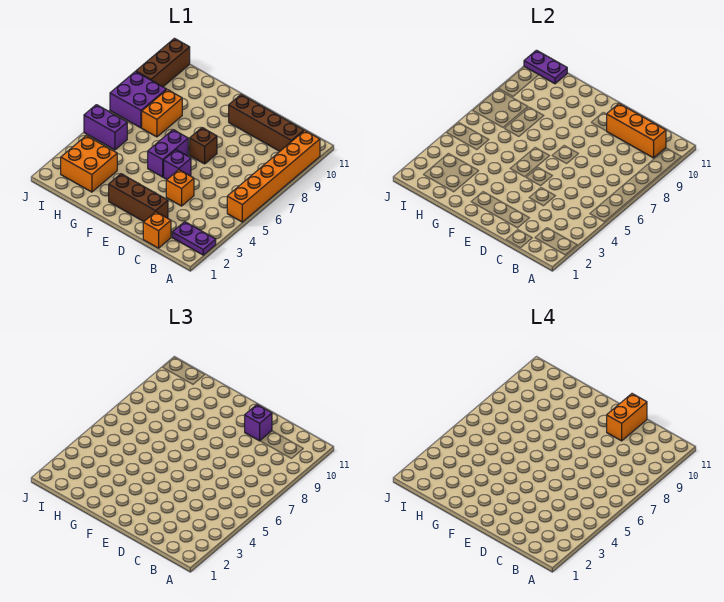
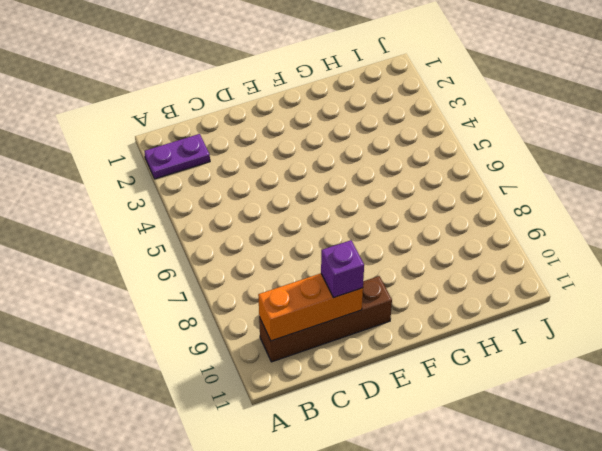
none -> orange brick A5:A10 level 1
none -> orange brick C1 level 1
none -> brown brick D2:F2 level 1

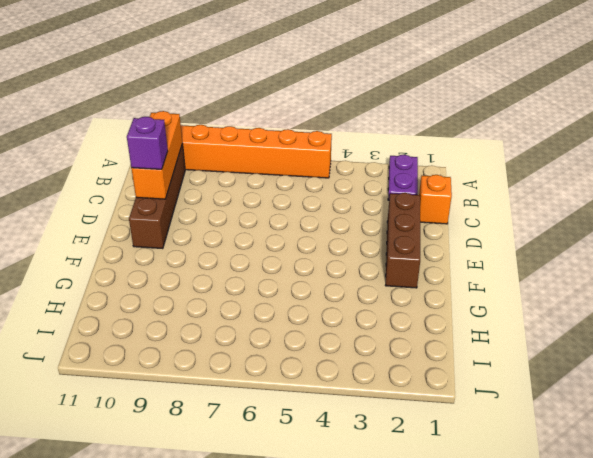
none -> orange brick D4 level 1
none -> purple brick E5 level 1
none -> brown brick E7 level 1

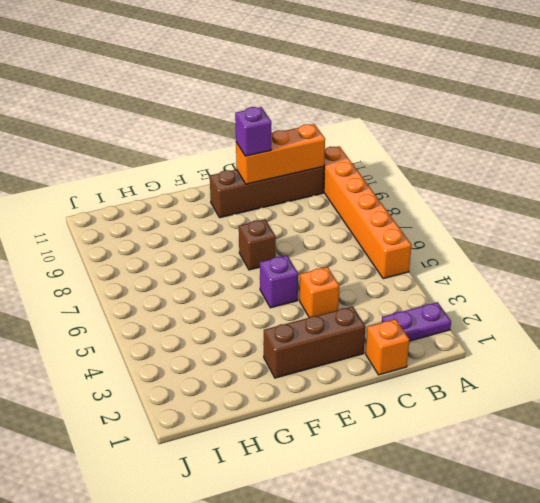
none -> purple brick F5:F6 level 1
none -> orange brick H2:I3 level 1
none -> orange brick H7:H8 level 1

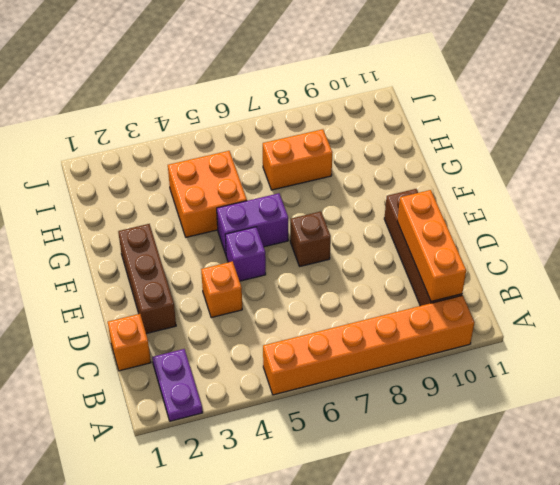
orange brick G4:H5 level 1 -> orange brick H2:I3 level 1
none -> purple brick I5:J5 level 1
none -> purple brick I7:J8 level 1
none -> brown brick J9:J11 level 1

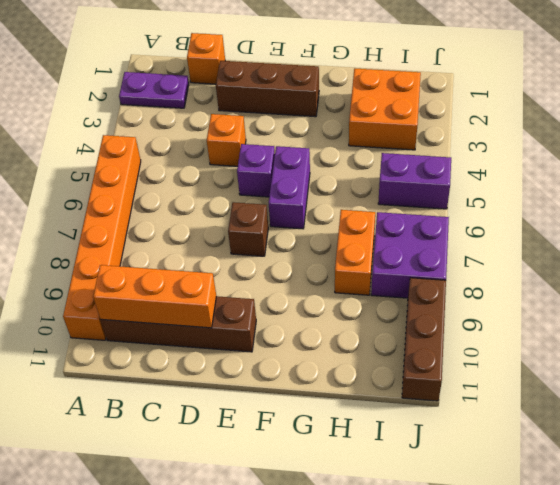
none -> purple plate I11:J11 level 2
none -> purple brick D10 level 3
none -> orange brick D10:D11 level 4

